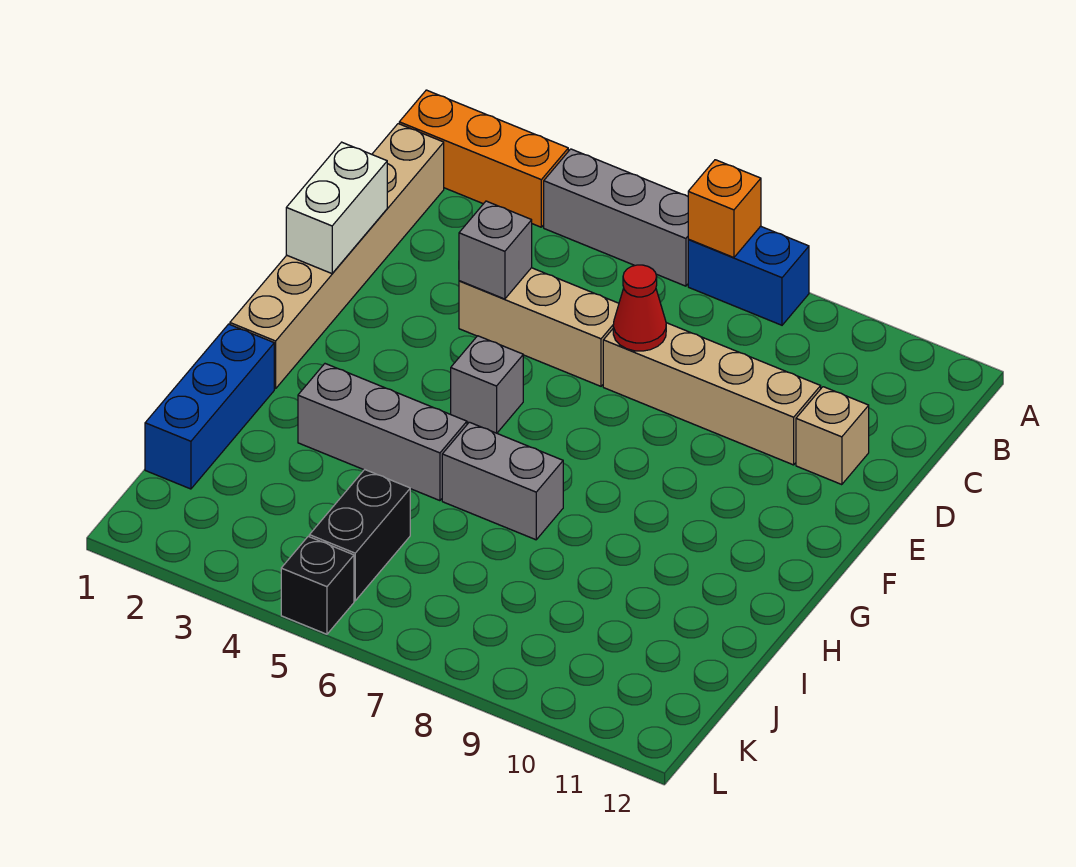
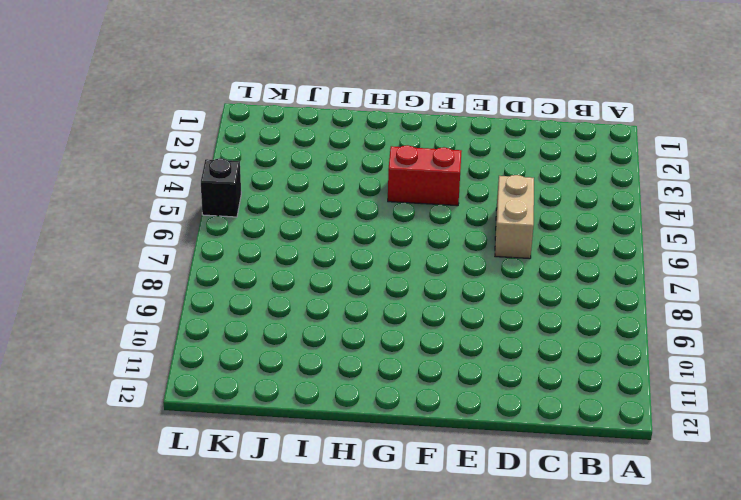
tan brick D5:D6 level 1 -> tan brick D4:D6 level 1
red brick F4:G4 level 1 -> none
none -> orange brick A1:A3 level 1
none -> grey brick A4:A6 level 1
none -> blue brick A7:A8 level 1

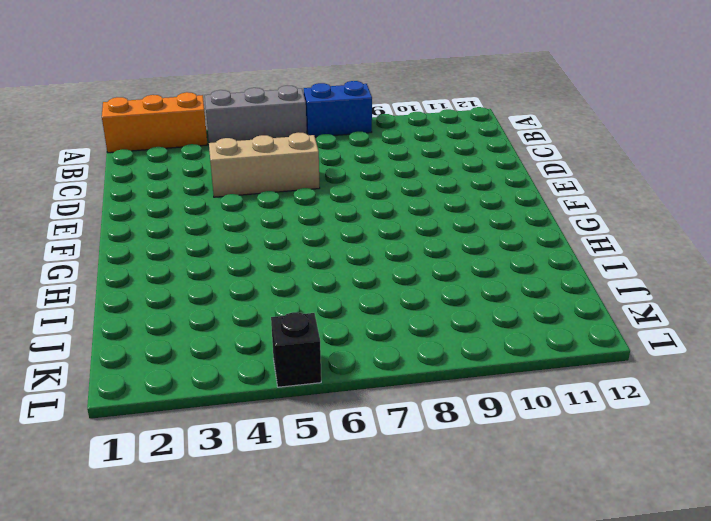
none -> tan brick B1:G1 level 1
none -> tan brick D7:D10 level 1
none -> tan brick D11 level 1

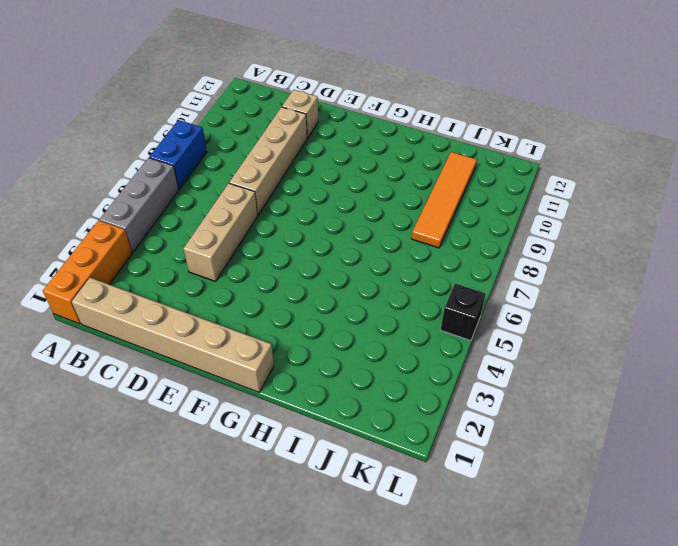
orange tile J8:J11 level 1 -> none
none -> grey brick F5 level 1
none -> blue brick H1:J1 level 1
none -> grey brick H3:H5 level 1

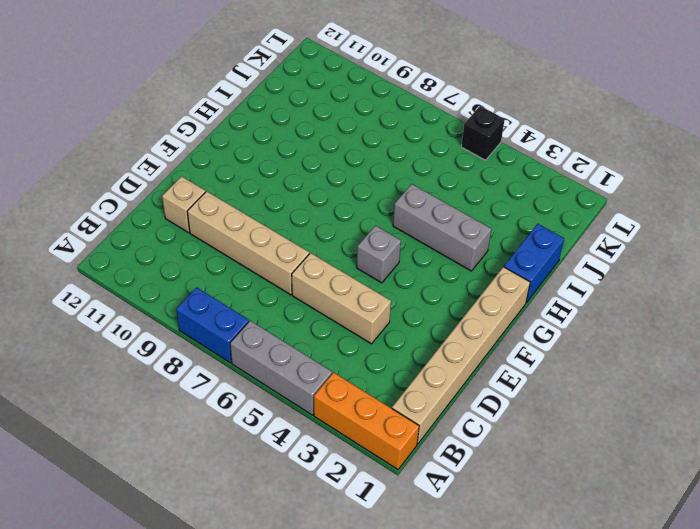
blue brick H1:I1 level 1 -> blue brick H1:J1 level 1
none -> grey brick H6:H7 level 1
none -> black brick J5:K5 level 1
none -> orange brick A7 level 2

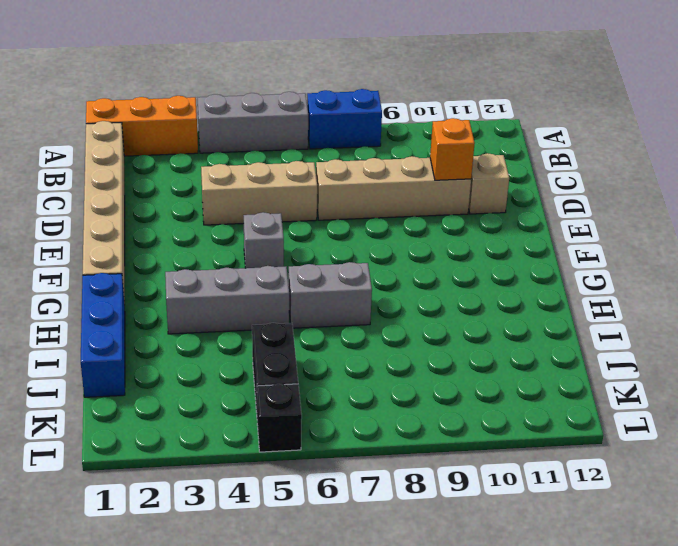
orange brick D10 level 2 -> orange brick A7 level 2
none -> white brick D1:E1 level 2
none -> grey brick D4 level 2
none -> red cone D7 level 2

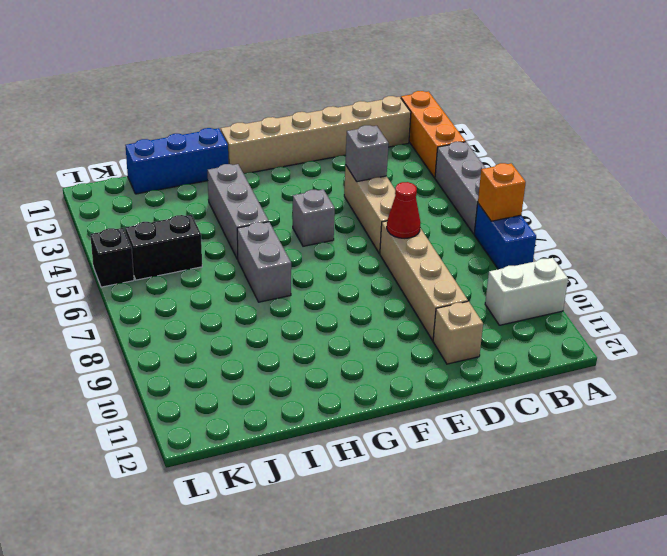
white brick A10:B10 level 1 -> white brick D1:E1 level 2

